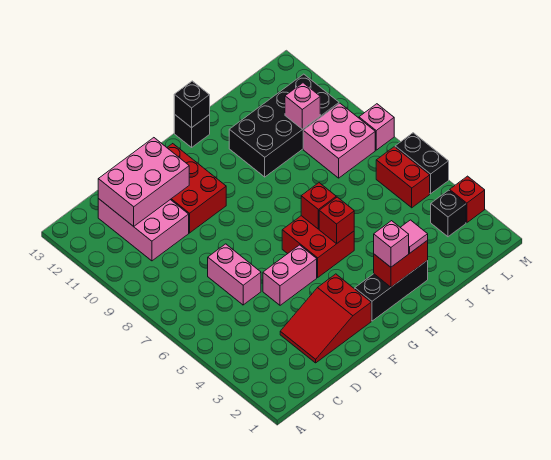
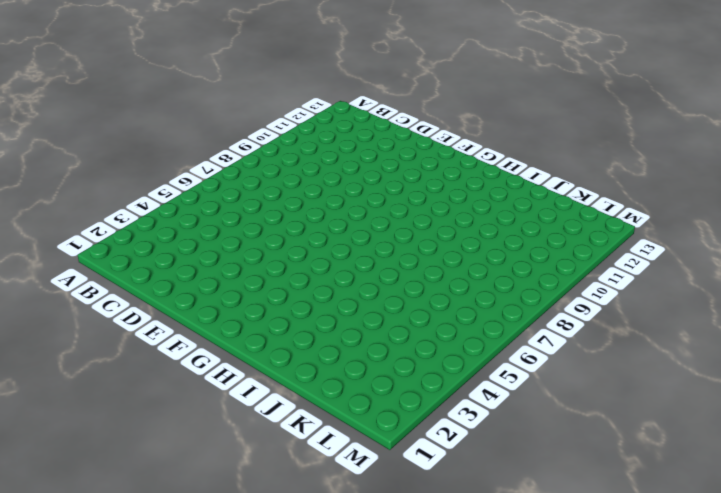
none -> pink brick C10:D12 level 1
none -> red slope D2:F3 level 1 top F
none -> pink brick D6:D7 level 1

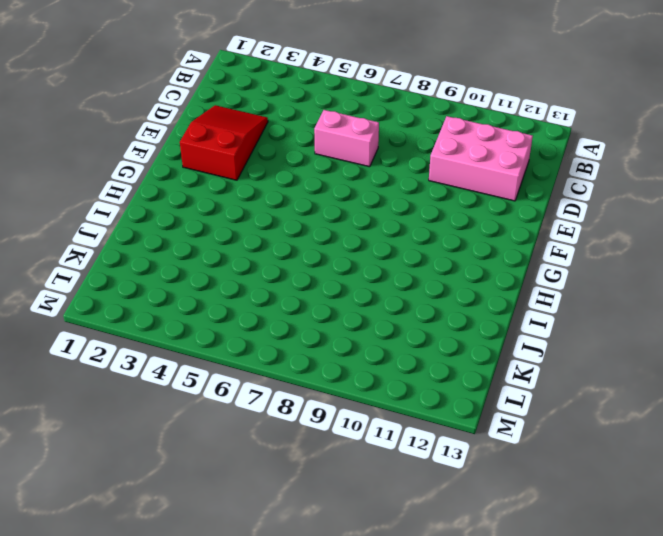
none -> pink brick E5:F5 level 1
none -> red brick E10:F12 level 1
none -> black brick G2:I2 level 1

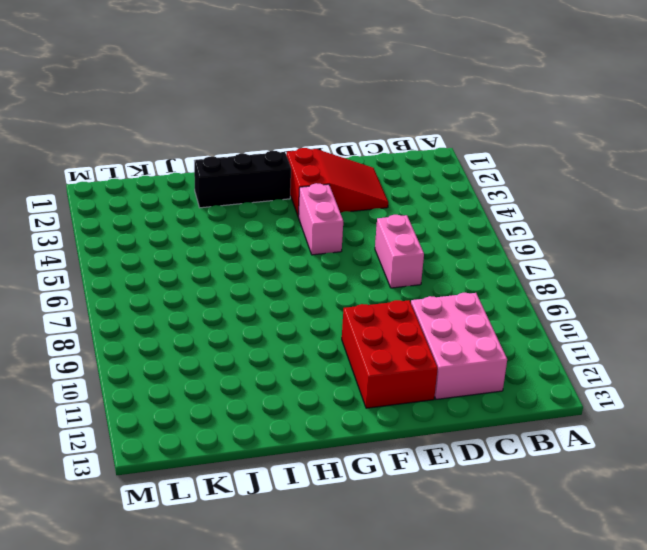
pink brick F4:F5 level 1 -> pink brick E5:F5 level 1
none -> red brick G5:H6 level 1
none -> black brick H13 level 1
none -> black brick I10:L11 level 1

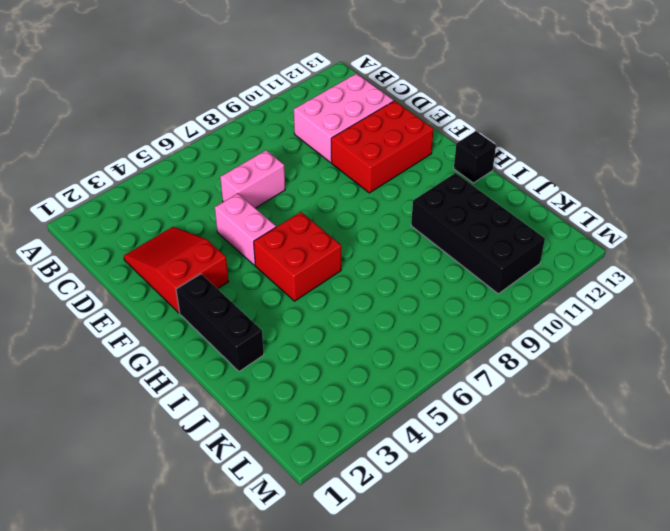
none -> pink brick K8:L9 level 1
none -> black brick L3 level 1
none -> red brick L5:L6 level 1

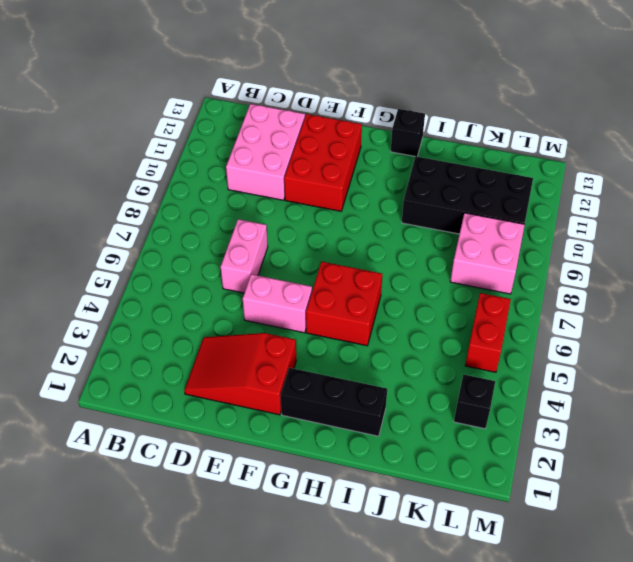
none -> red brick M3 level 1
none -> black brick M5:M6 level 1
none -> pink brick M8 level 1

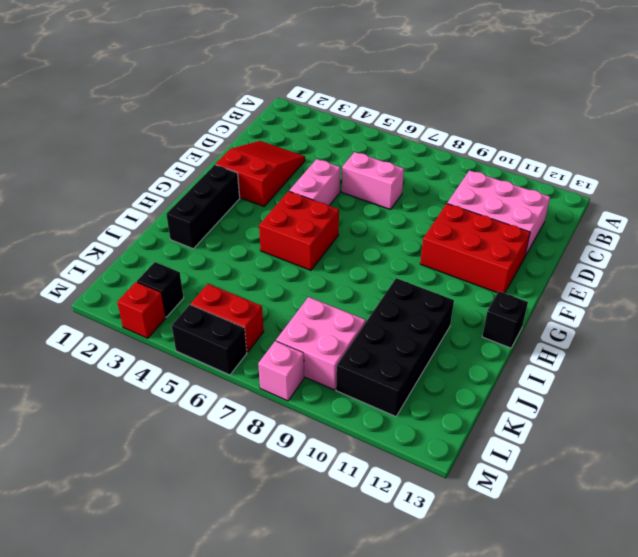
none -> pink brick C11:E12 level 2
none -> red brick H2:I2 level 2
none -> red brick H5 level 2

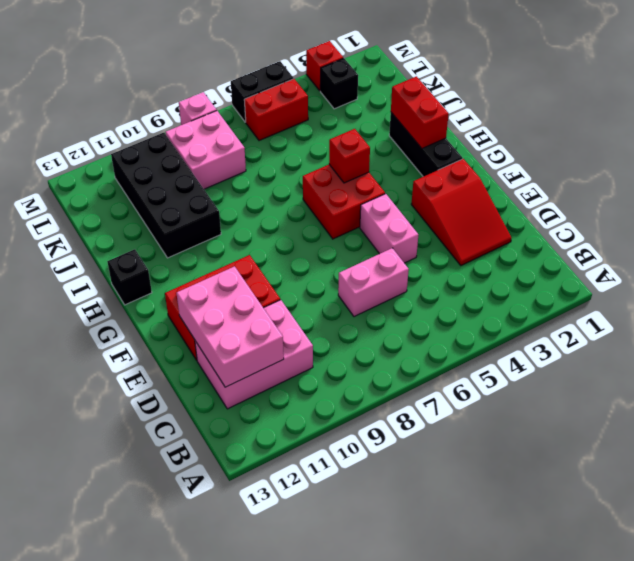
none -> red brick H6 level 2
none -> black brick H13 level 2
none -> pink brick K10 level 2

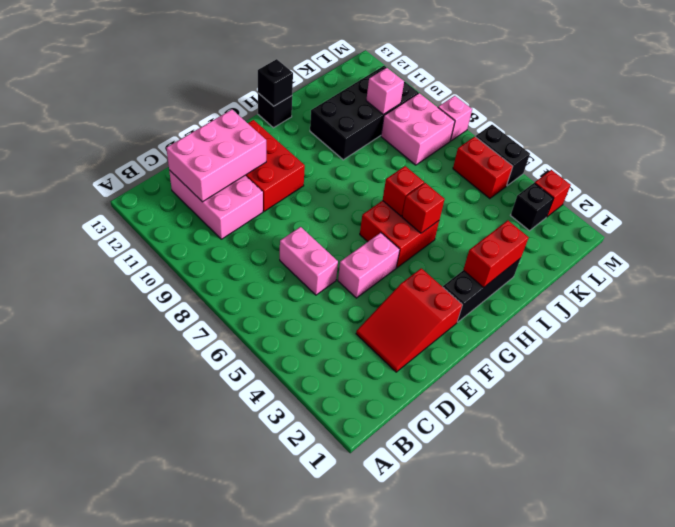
none -> pink brick H2 level 3
none -> pink tile I2 level 3

